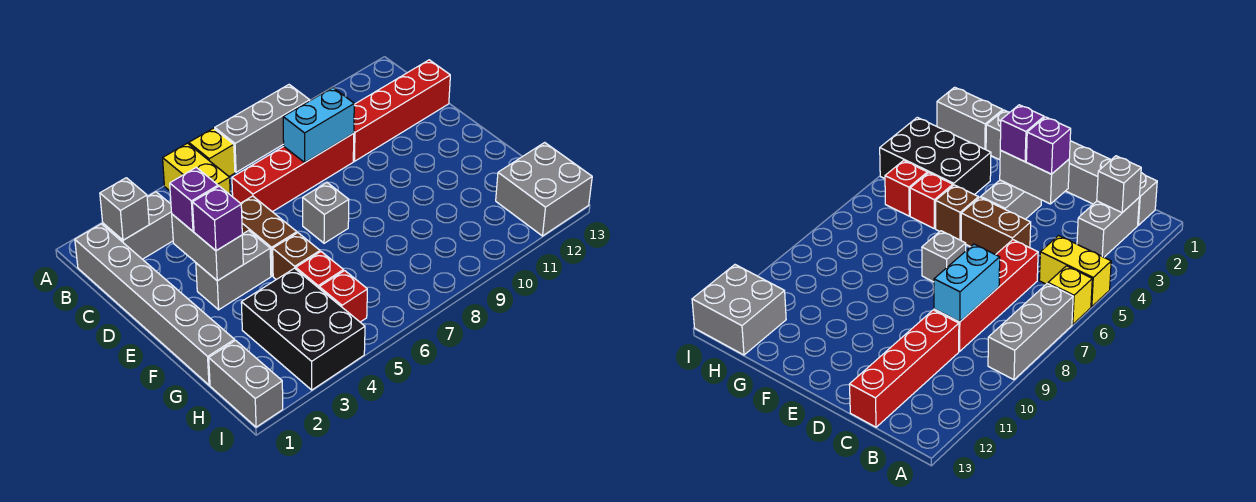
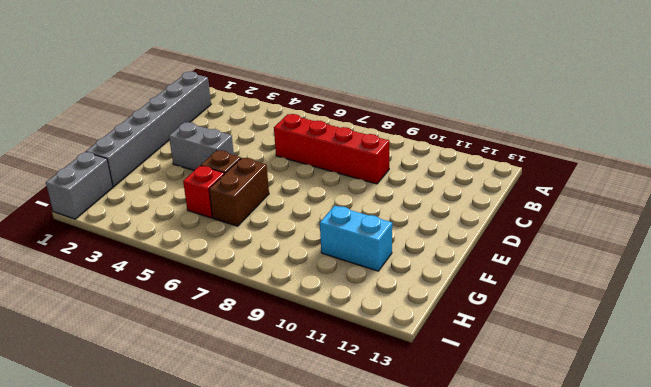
brown brick F6:G6 level 1 -> brown brick D5:E5 level 1
cyan brick G10:G11 level 1 -> cyan brick C8:C9 level 2
none -> yellow brick A5:B5 level 1
none -> yellow brick A6 level 1
none -> grey brick A7:A9 level 1

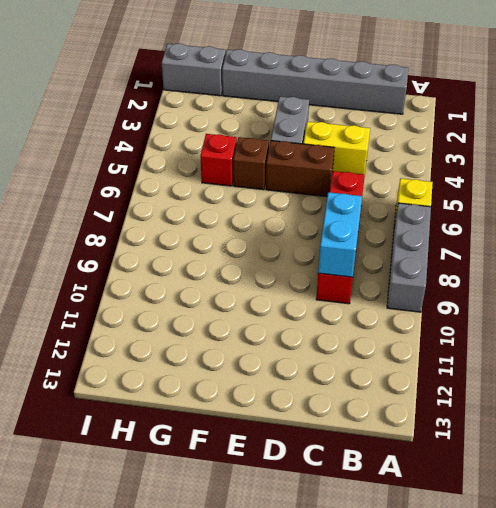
yellow brick C4:D4 level 1 -> yellow brick A5:B5 level 1
none -> grey brick B2:B3 level 1
none -> red brick C10:C13 level 1
none -> grey brick E7 level 1

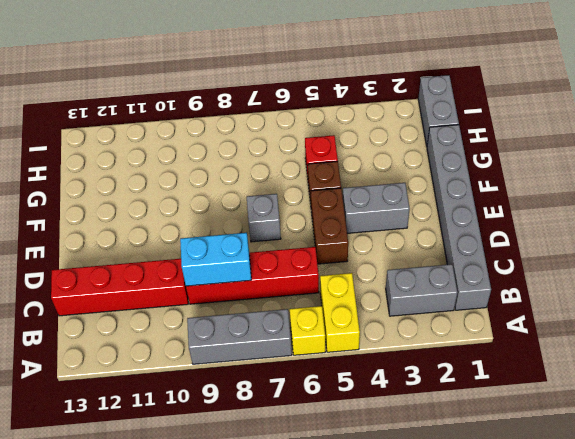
none -> black brick G3:I4 level 1
none -> red brick H5 level 1
none -> grey brick H12:I13 level 1

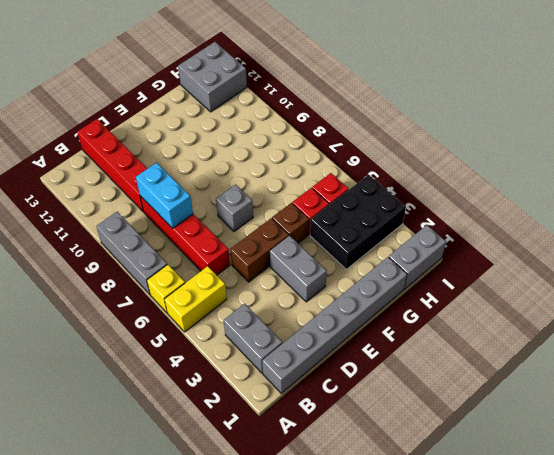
none -> grey brick B2 level 2
none -> grey brick D3:E3 level 2
none -> purple brick D3 level 3

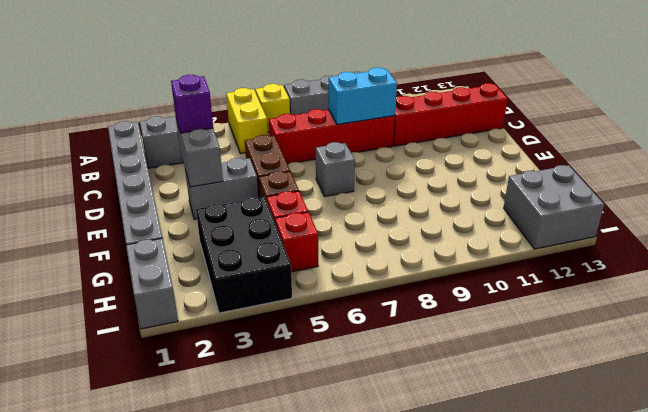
none -> grey brick B2 level 2
none -> purple brick E3 level 3

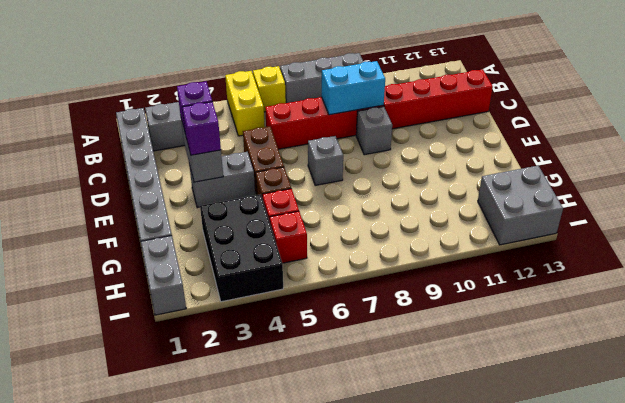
grey brick D9 level 1 -> grey brick B2 level 2

